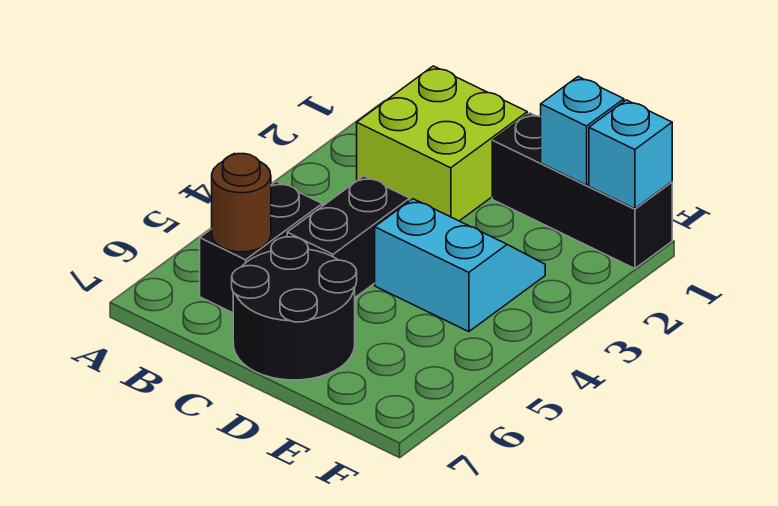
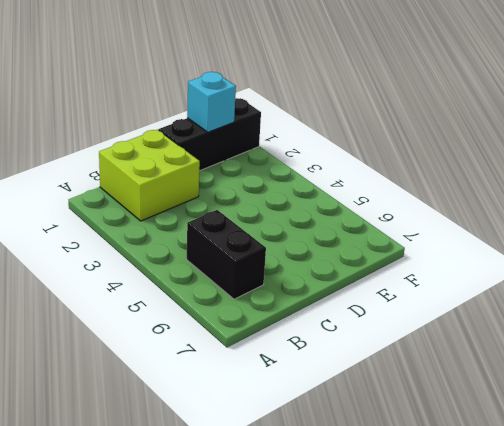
none -> black brick C4:C5 level 1
none -> black round brick C6:D7 level 1

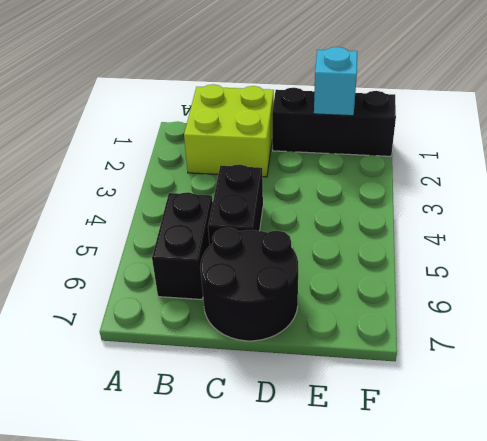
none -> cyan slope D3:E4 level 1 top 4
none -> brown round brick B6 level 2

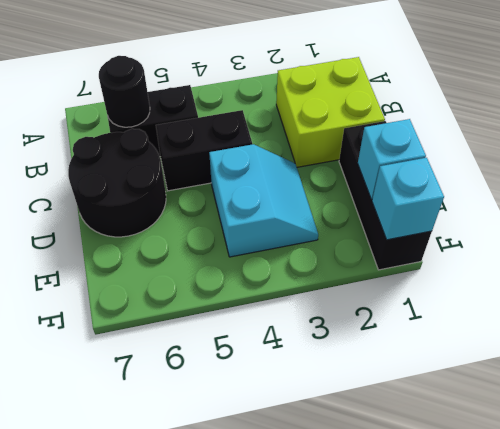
black round brick B6 level 2 -> brown round brick B6 level 2

